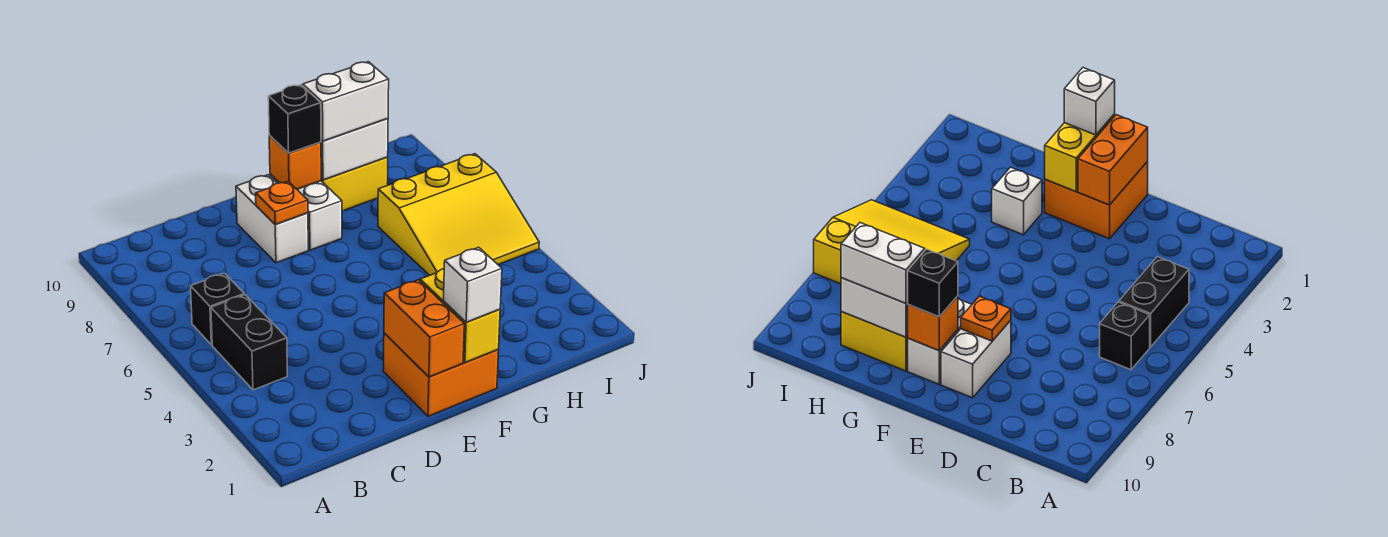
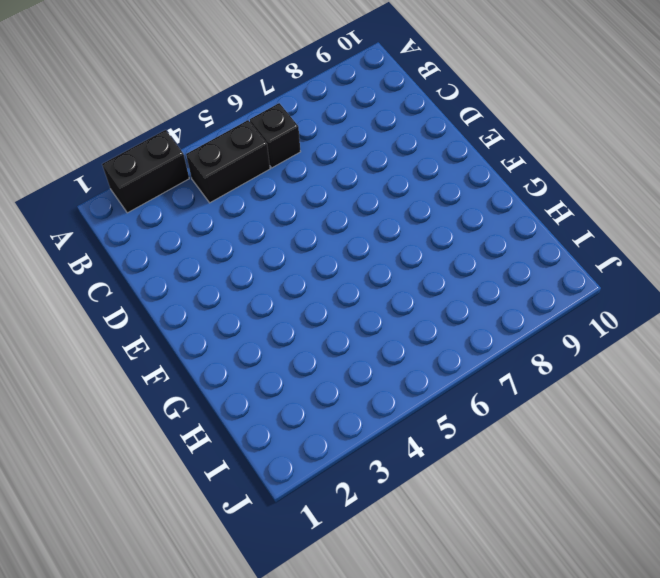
black brick A2:A3 level 1 -> none
none -> orange brick E1:F2 level 1
none -> white brick E8:E9 level 1
none -> white brick F8:F9 level 1

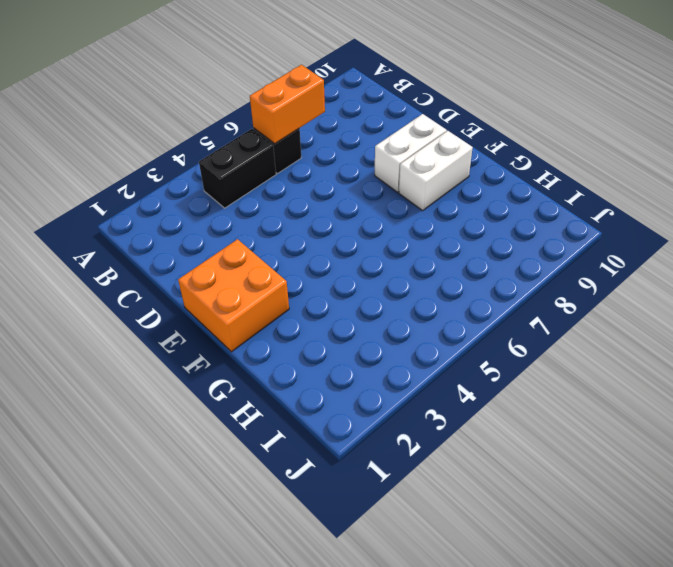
orange brick B6:B7 level 2 -> orange brick E1:E2 level 2
none -> white brick G3 level 1
none -> yellow brick G9:H9 level 1
none -> yellow slope H5:J7 level 1 top 7

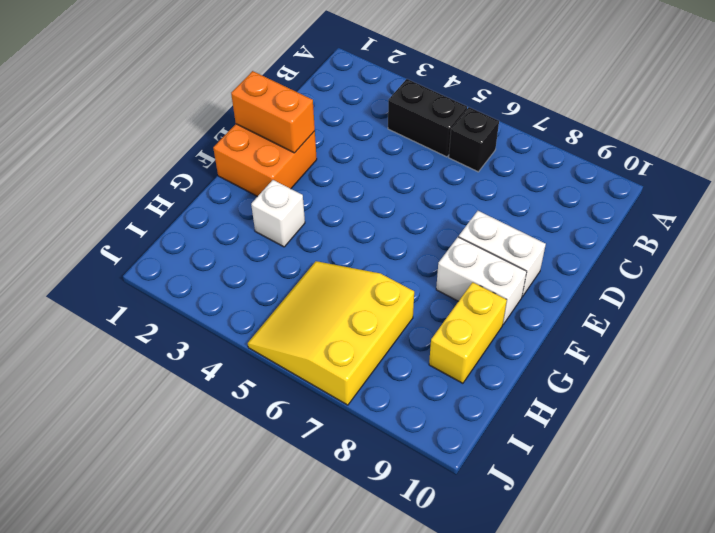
none -> orange plate E8 level 2
none -> yellow brick F1:F2 level 2
none -> orange brick F9 level 2

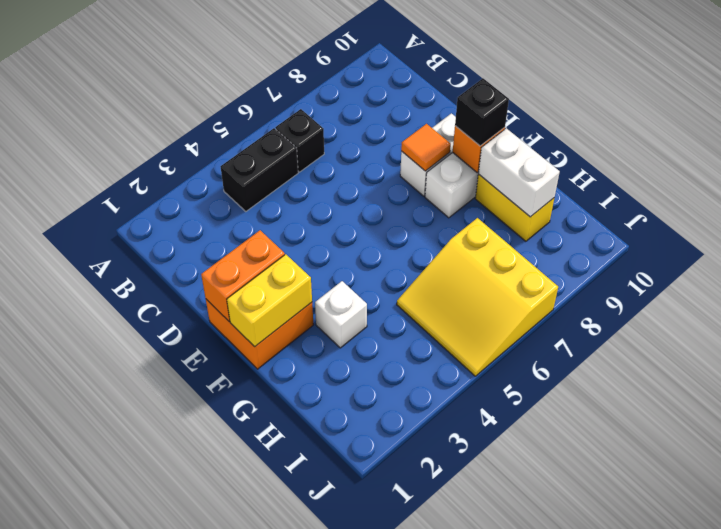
orange tile E8 level 2 -> orange plate E8 level 2
none -> white brick F1 level 3
none -> white brick G9:H9 level 3

